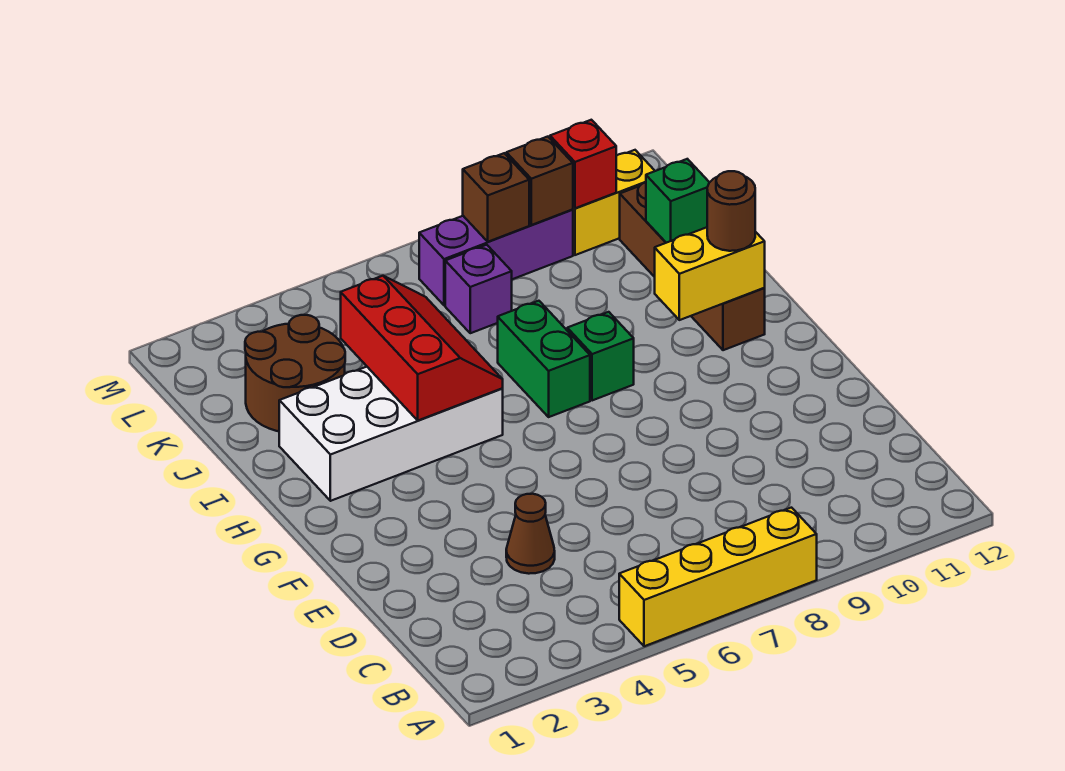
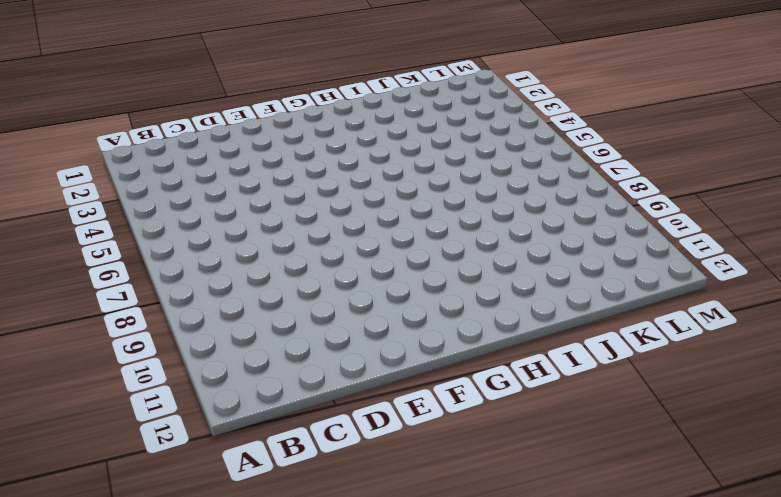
none -> yellow brick A5:A8 level 1
none -> brown cone D4 level 1
none -> white brick H2:I5 level 1

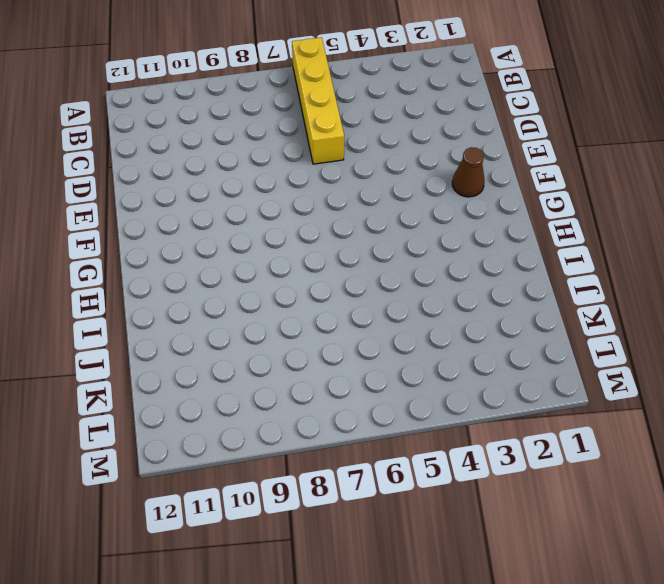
yellow brick A6:D6 level 1 -> yellow brick A5:A8 level 1
brown cone F2 level 1 -> brown cone D4 level 1
none -> white brick H2:I5 level 1
none -> green brick H7:I7 level 1
none -> green brick H8 level 1

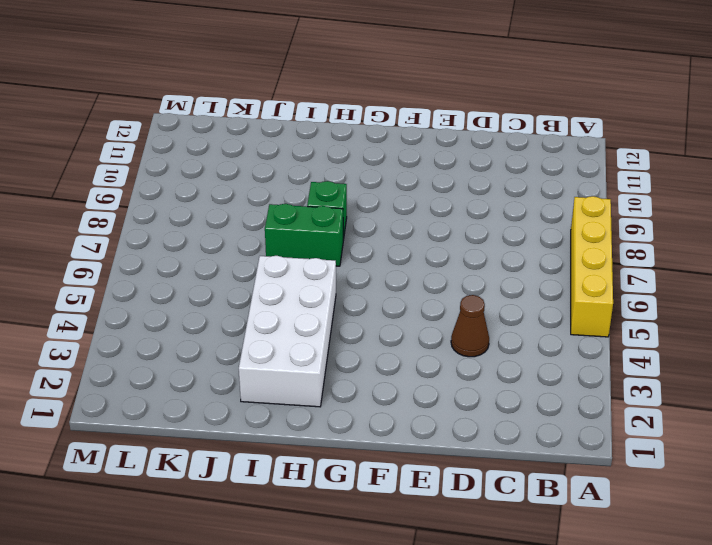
none -> brown brick H11:K11 level 1
none -> brown round brick J2:K3 level 1
none -> purple brick K7 level 1

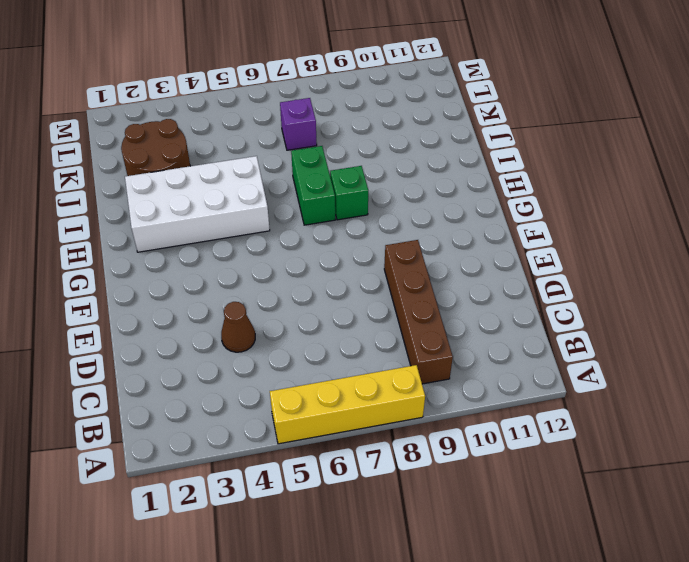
brown brick B9:E9 level 1 -> brown brick H11:K11 level 1
none -> purple brick L7:L9 level 1
none -> yellow brick L10:L11 level 1
none -> red slope H4:J5 level 2 top 4

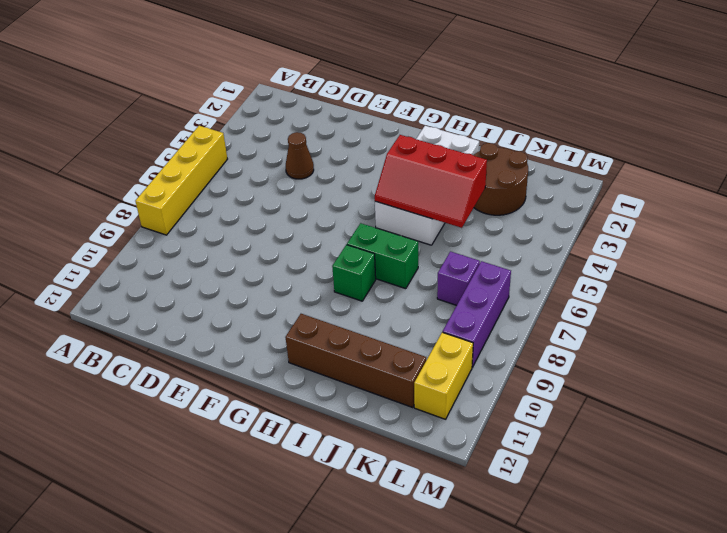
none -> yellow brick H10:H11 level 2
none -> green brick J11 level 2
none -> brown brick L8 level 2

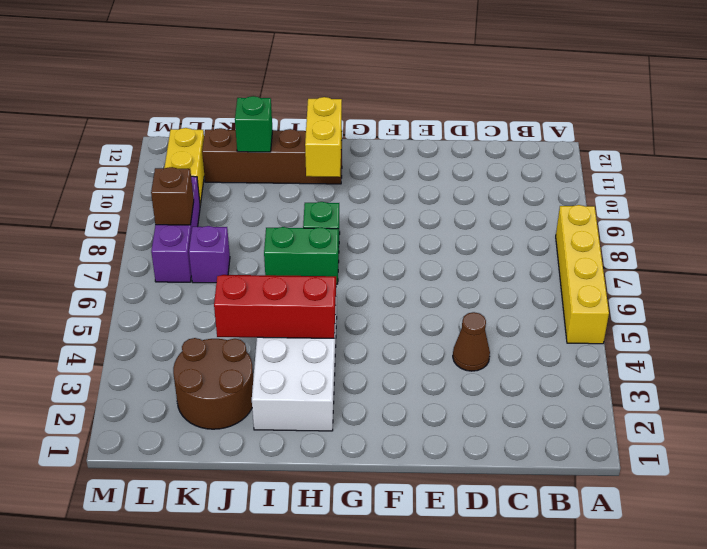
none -> brown brick L9 level 2
none -> red brick L10 level 2
none -> brown round brick H11 level 3

